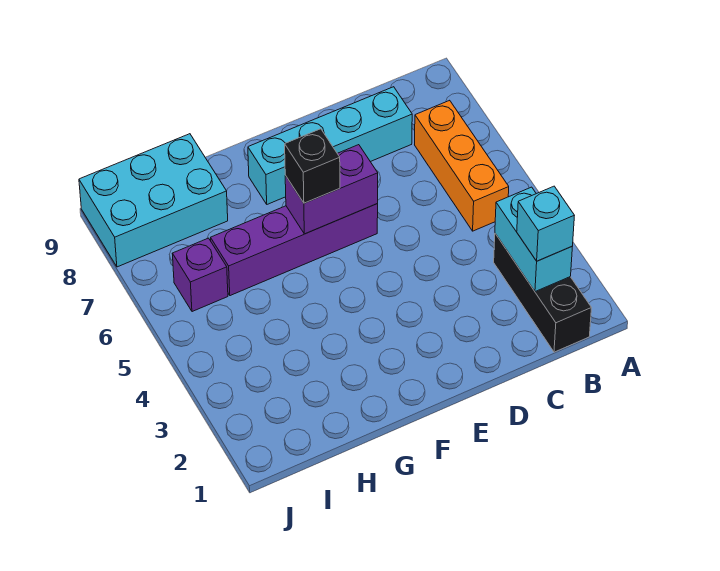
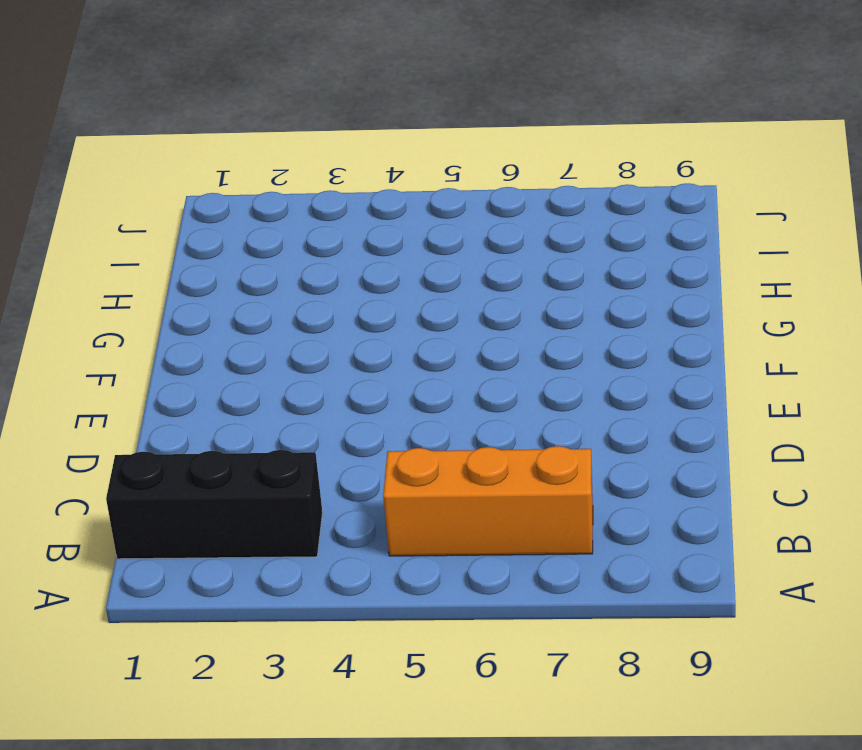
none -> cyan brick C8:F8 level 1
none -> purple brick E6:H6 level 1

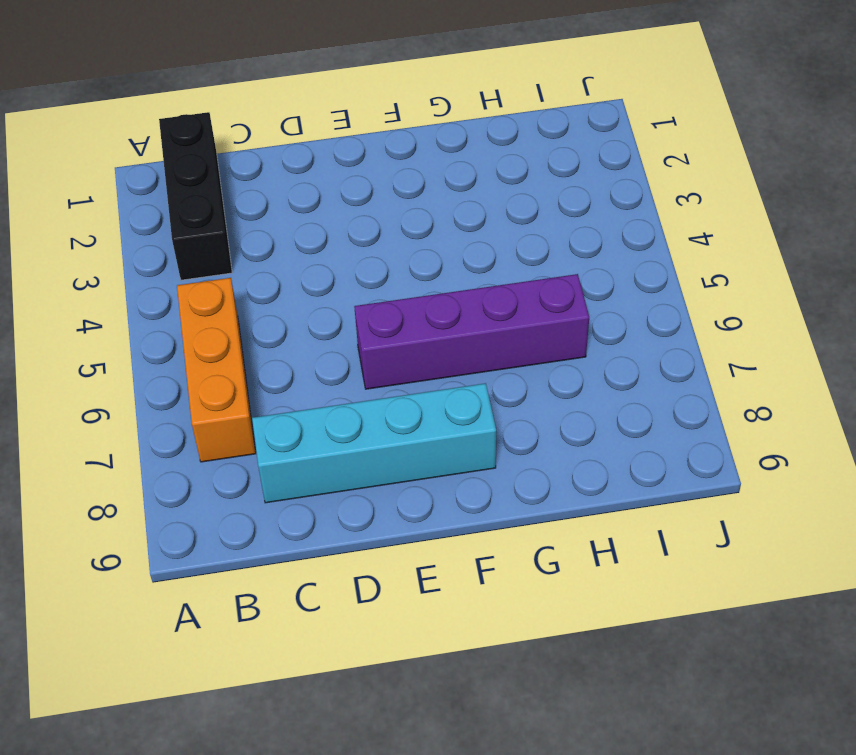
none -> cyan brick H8:J9 level 1
none -> purple brick I6 level 1

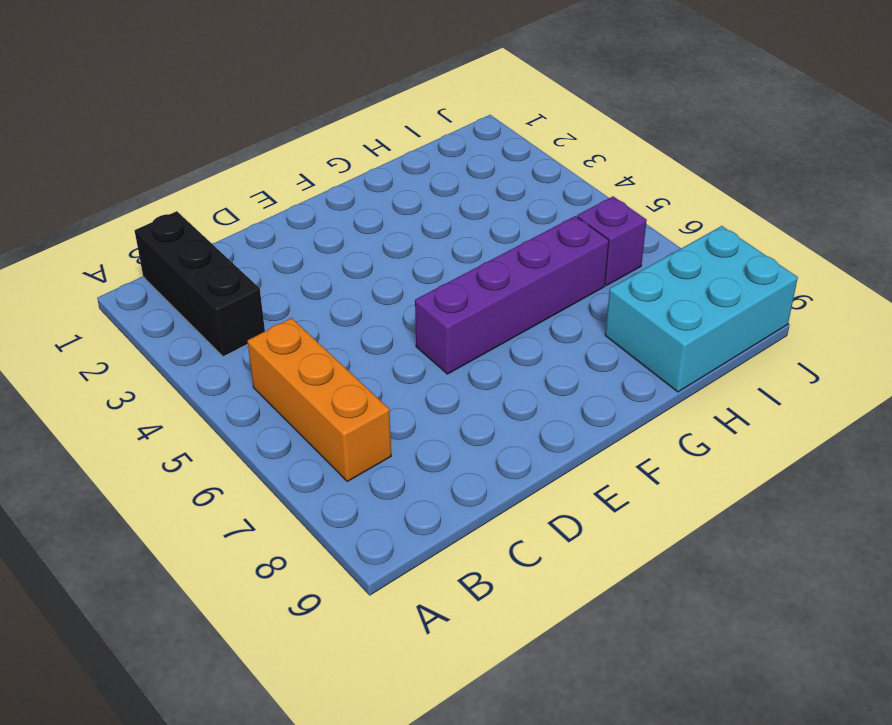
none -> cyan brick C8:F8 level 1
none -> cyan brick B2:B3 level 2

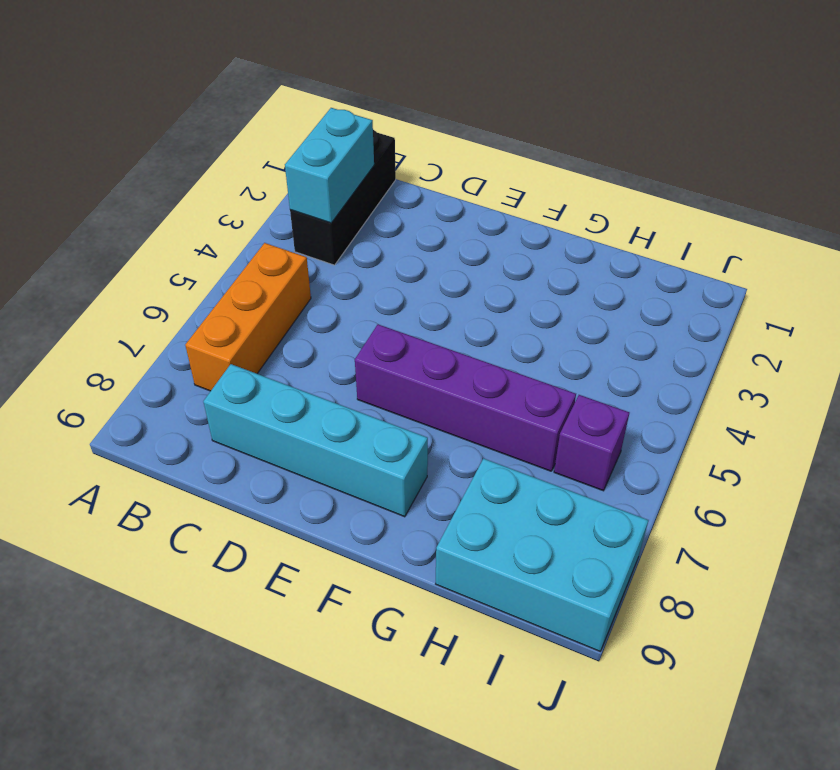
none -> purple brick E6:F6 level 2
none -> cyan brick B2 level 3

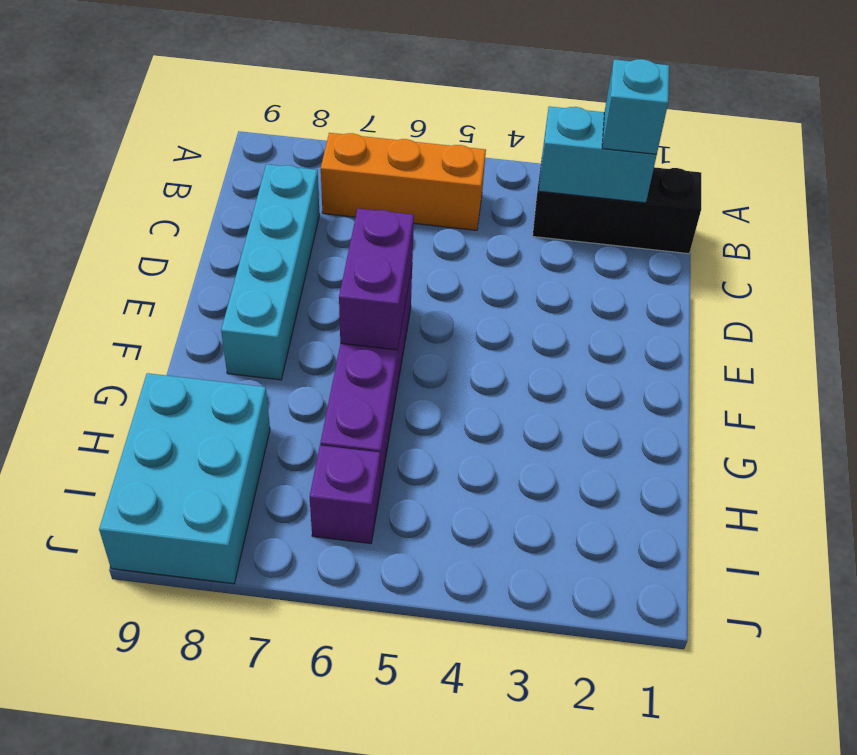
none -> black brick F6 level 3

